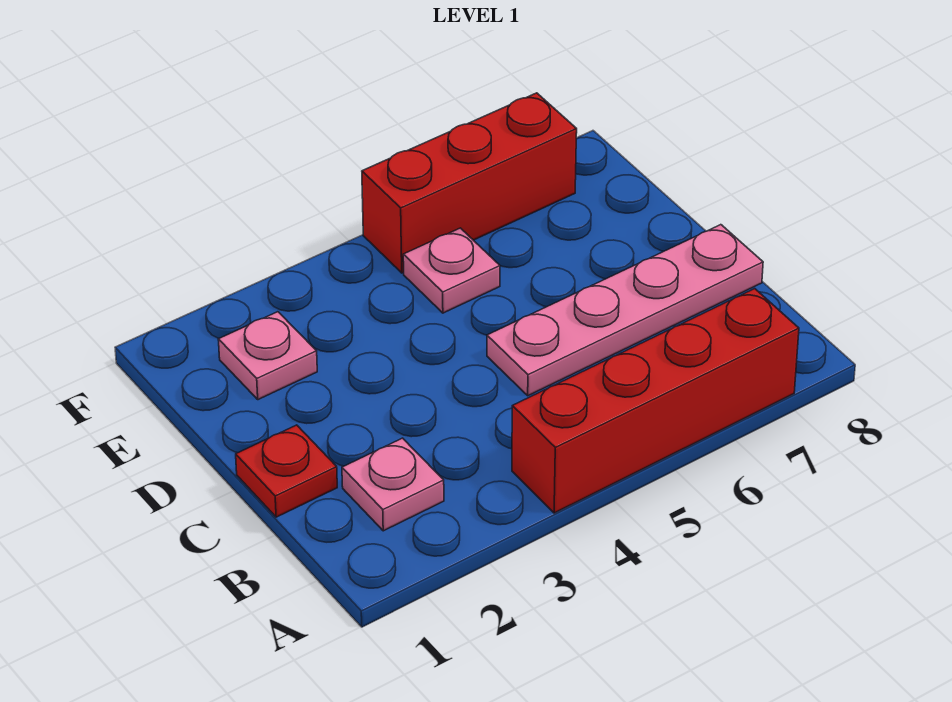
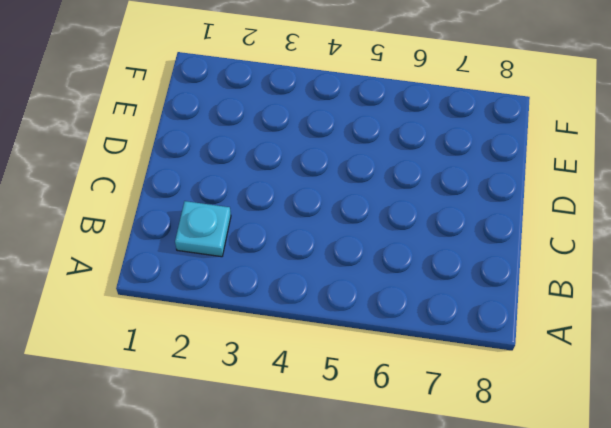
cyan plate B2 level 1 -> pink plate B2 level 1
none -> red brick A4:A7 level 1
none -> red plate C1 level 1

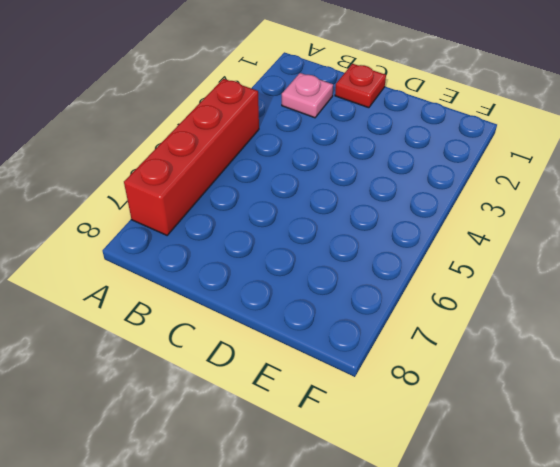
none -> pink plate C5:C8 level 1
none -> pink plate E2 level 1

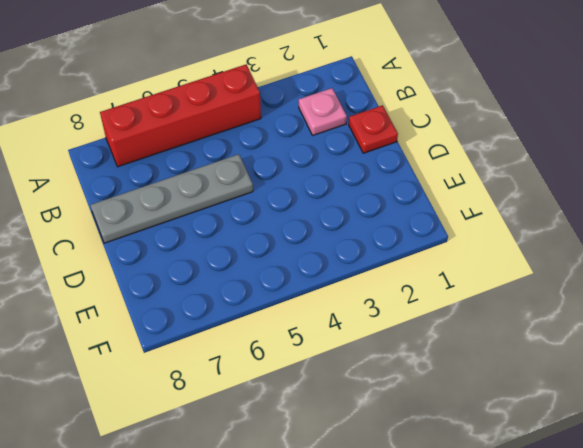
grey plate C5:C8 level 1 -> pink plate C5:C8 level 1
none -> pink plate E2 level 1
none -> pink plate E5 level 1

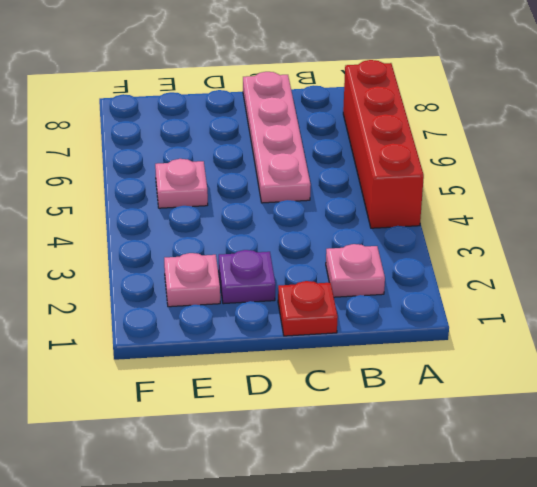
purple plate D2 level 1 -> none
none -> red brick F5:F7 level 1

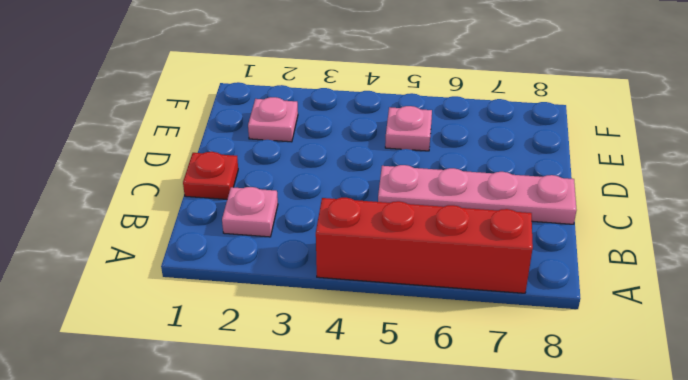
none -> red brick F5:F7 level 1

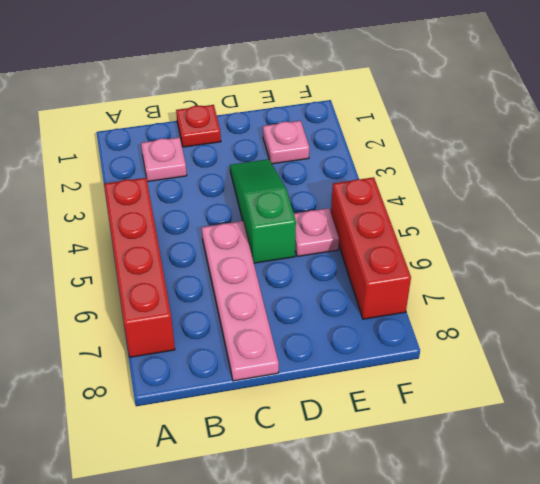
green slope D3:D5 level 1 top 5 -> none

